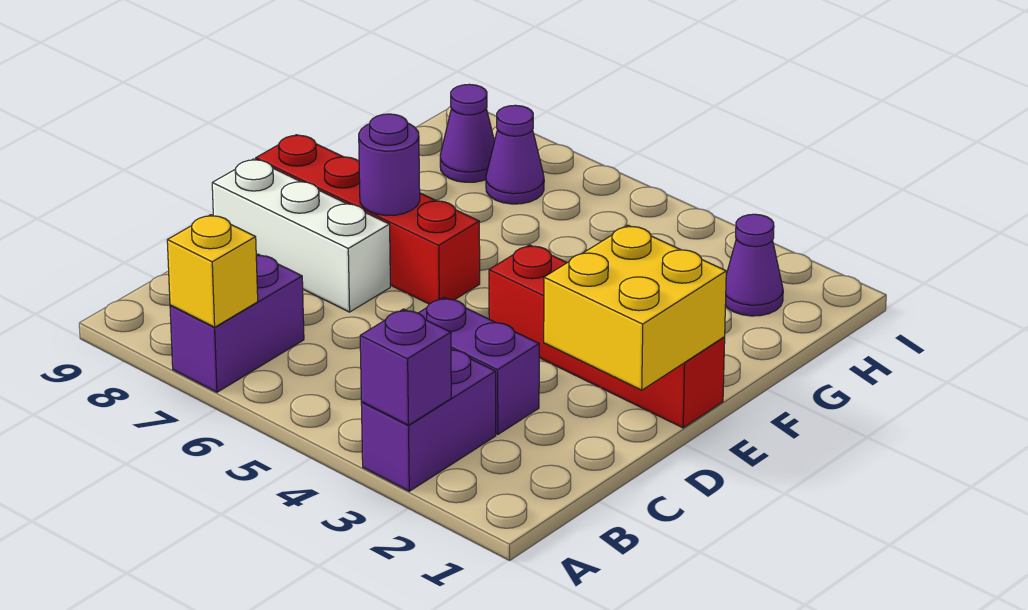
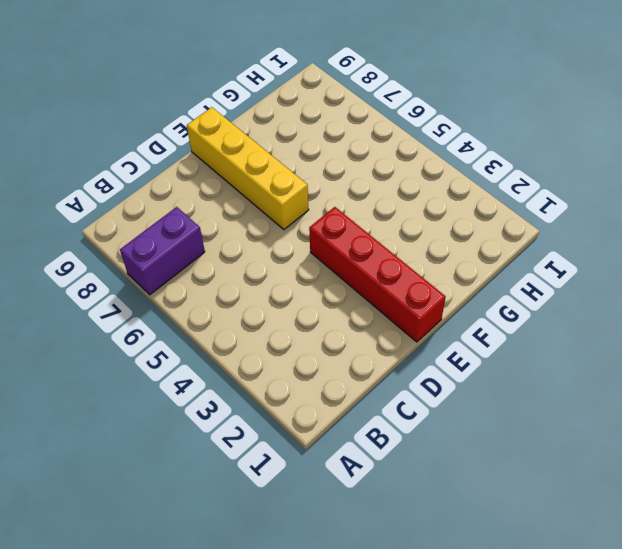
yellow brick E6:E9 level 1 -> red brick E6:E9 level 1
none -> purple brick A3:B3 level 1
none -> purple brick C3:C4 level 1
none -> white brick D7:D9 level 1

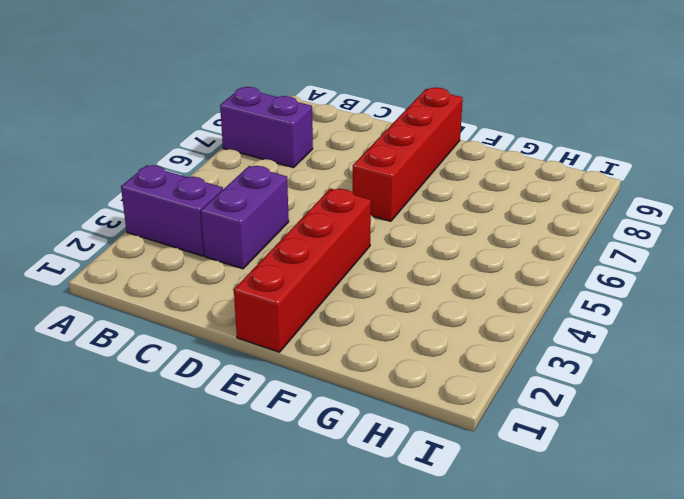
none -> white brick D7:D9 level 1
none -> purple cone H2 level 1
none -> purple cone H7 level 1

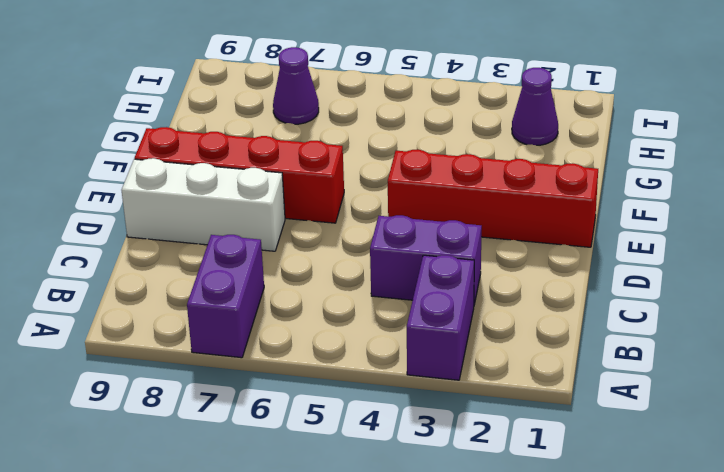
none -> purple cone H8 level 1
none -> purple brick A3 level 2
none -> yellow brick A7 level 2

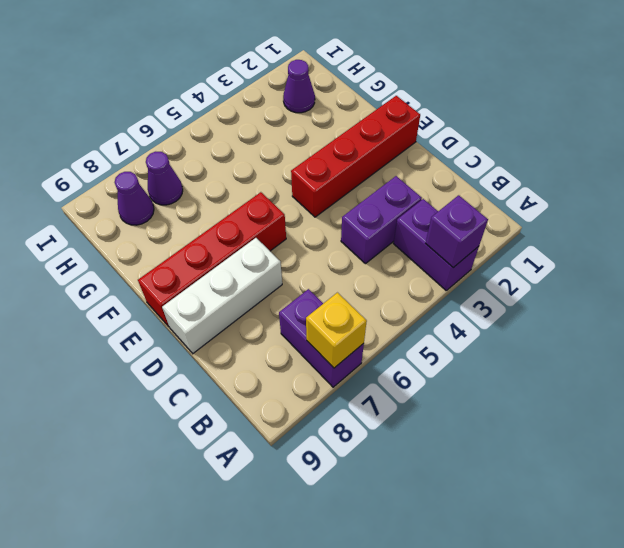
none -> yellow brick D1:E2 level 2
none -> purple round brick E7 level 2

